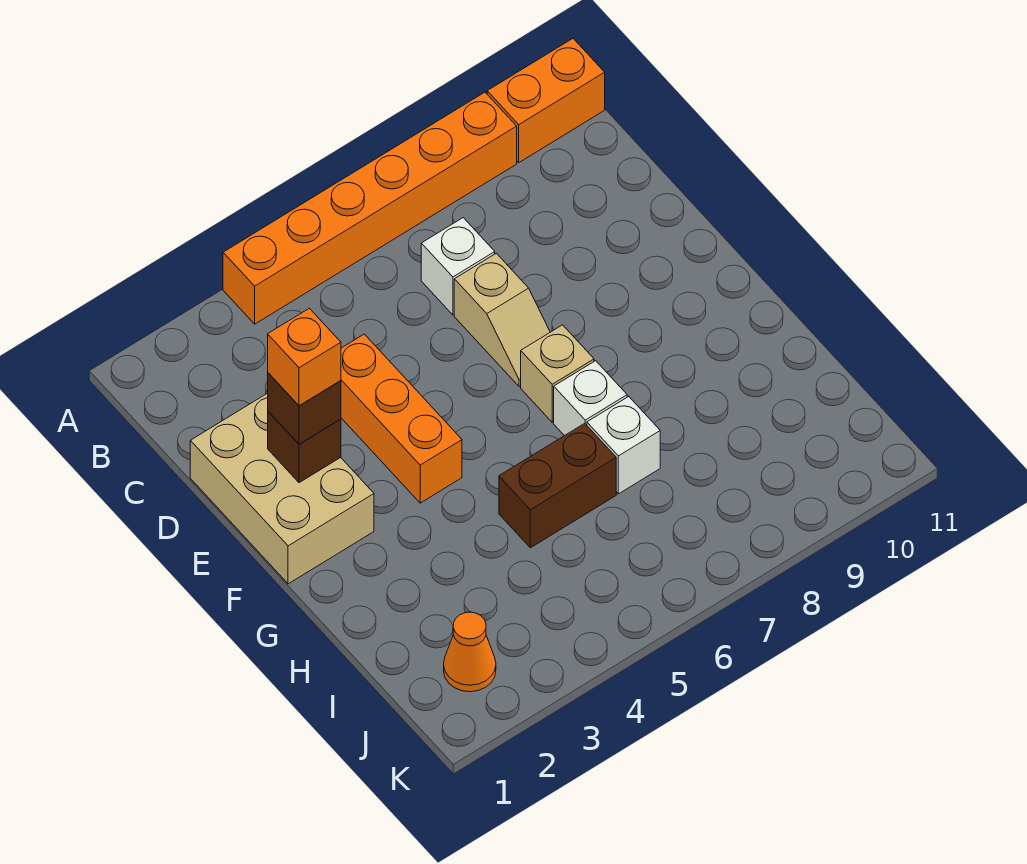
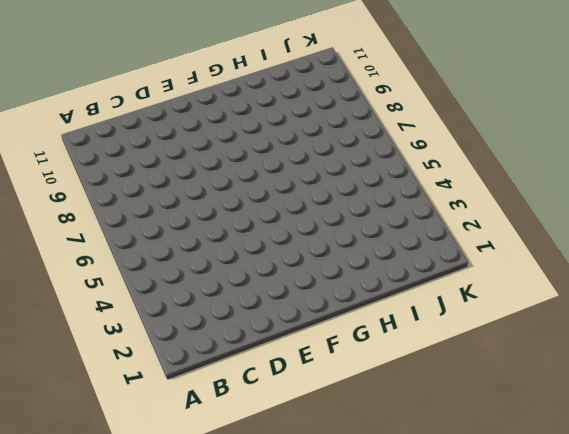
none -> orange brick A4:A9 level 1
none -> orange brick A10:A11 level 1
none -> white brick C7 level 1

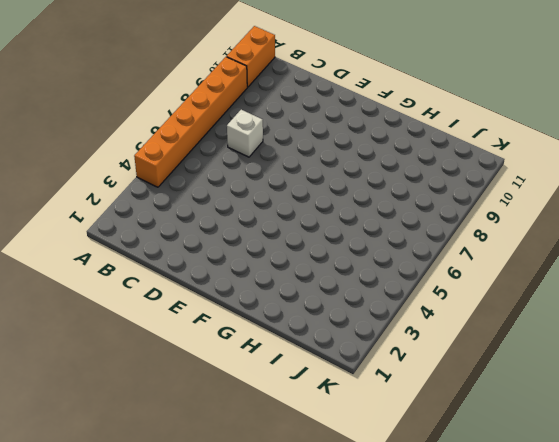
none -> tan brick D1:F2 level 1
none -> orange brick D4:F4 level 1
none -> tan slope D7:E7 level 1 top D

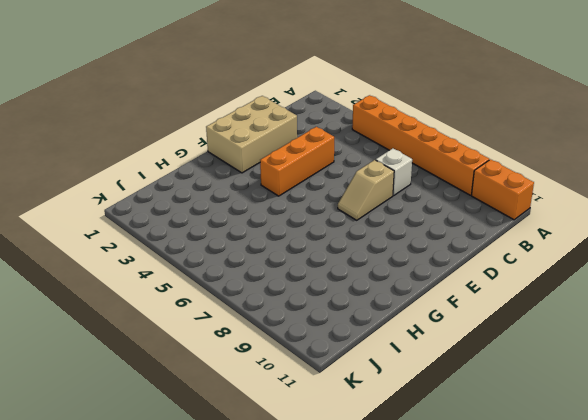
none -> tan brick F7 level 1
none -> white brick G7 level 1
none -> brown brick H5:H6 level 1

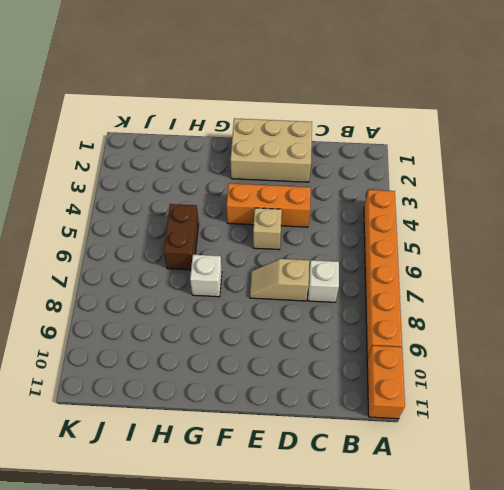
tan brick E5 level 1 -> tan brick F7 level 1
none -> white brick H7 level 1
none -> orange cone J2 level 1
none -> brown brick E2 level 2

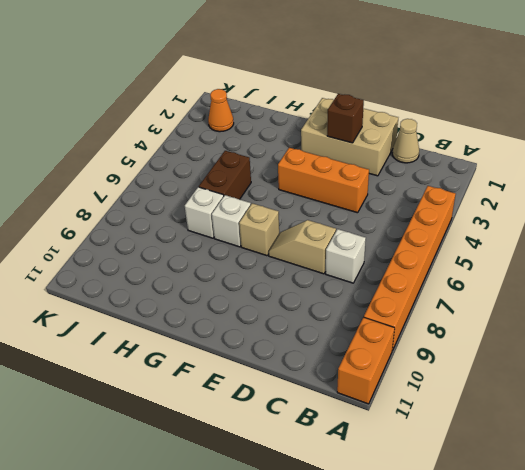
tan cone C1 level 1 -> none
none -> brown brick E2 level 3
none -> orange brick E2 level 4

